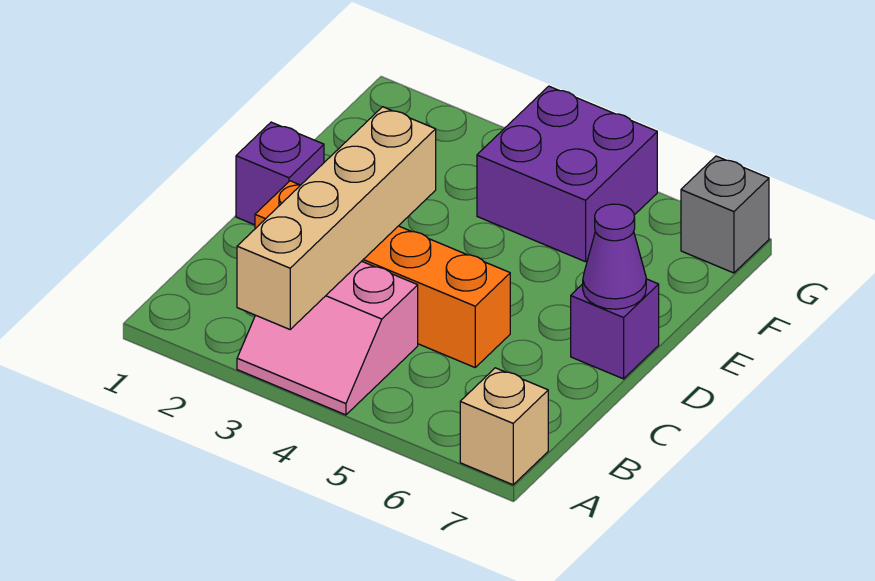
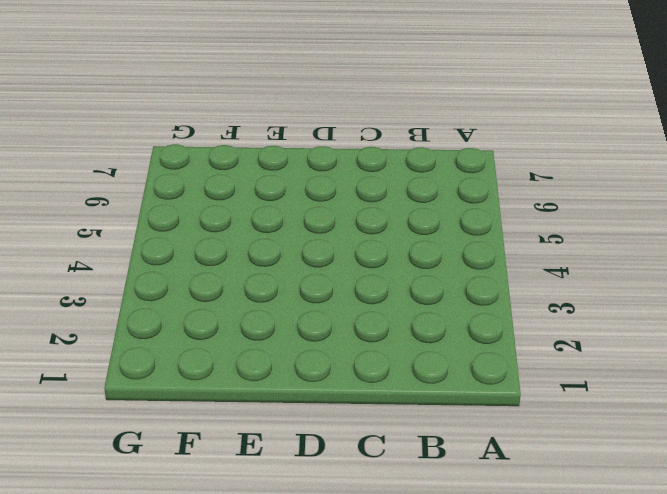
none -> pink slope A3:B4 level 1 top B
none -> tan brick A7 level 1

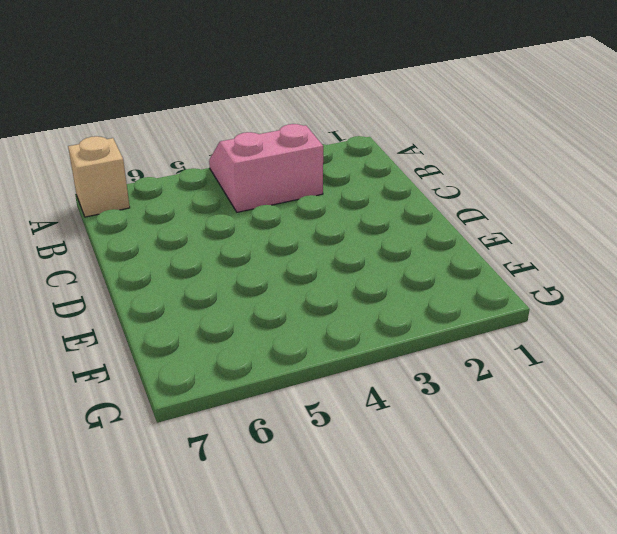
none -> orange brick C2:C5 level 1
none -> purple brick D1 level 1

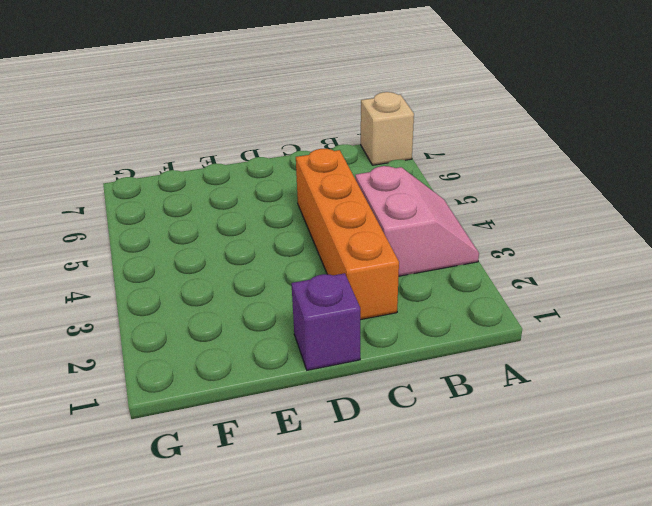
none -> purple brick D7 level 1
none -> purple brick F4:G5 level 1

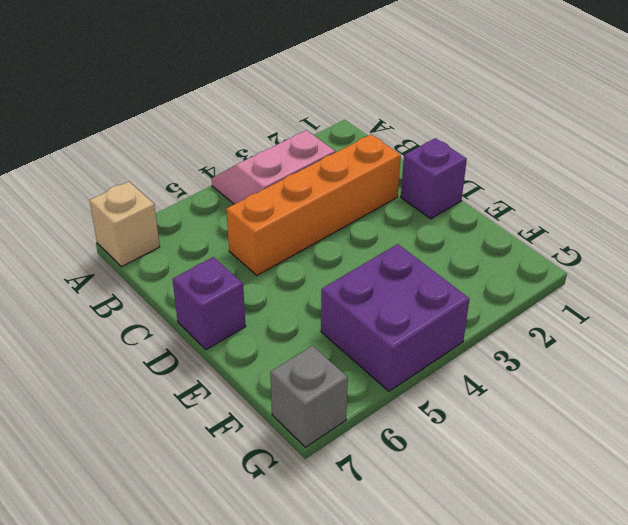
none -> tan brick A3:D3 level 2
none -> purple cone D7 level 2

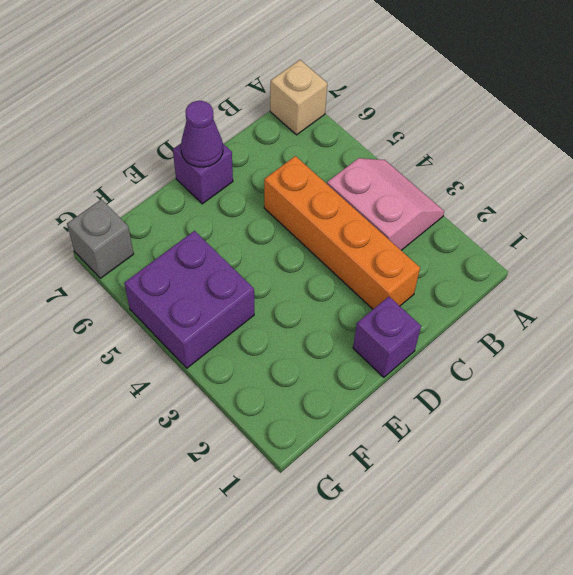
none -> tan brick A3:D3 level 2

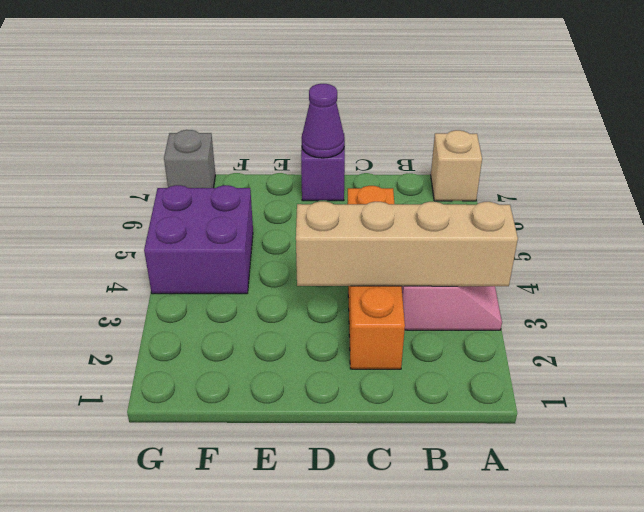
none -> purple brick D1 level 1

